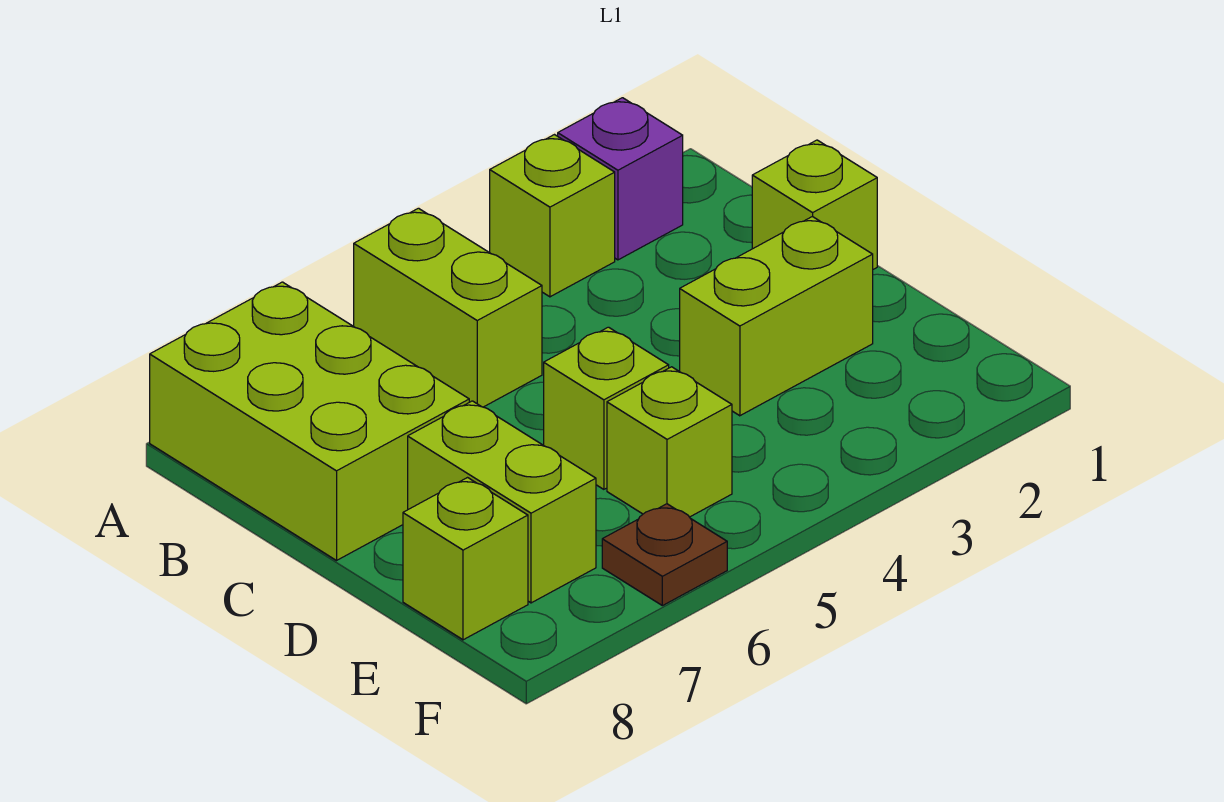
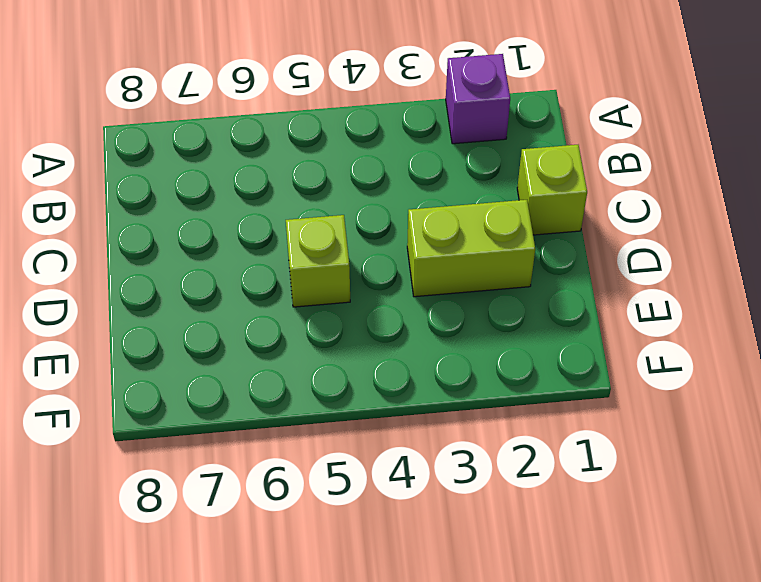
none -> lime brick A3 level 1
none -> lime brick A5:B5 level 1

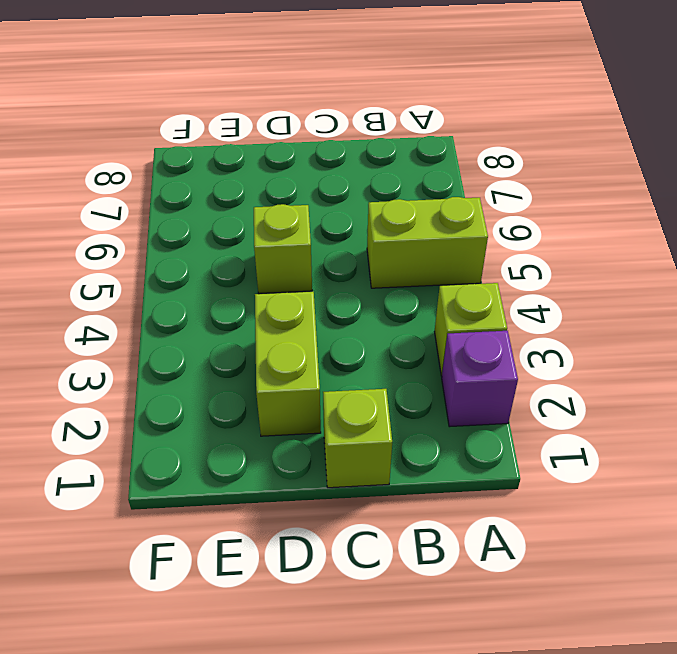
none -> lime brick A7:C8 level 1
none -> lime brick D7:E7 level 1

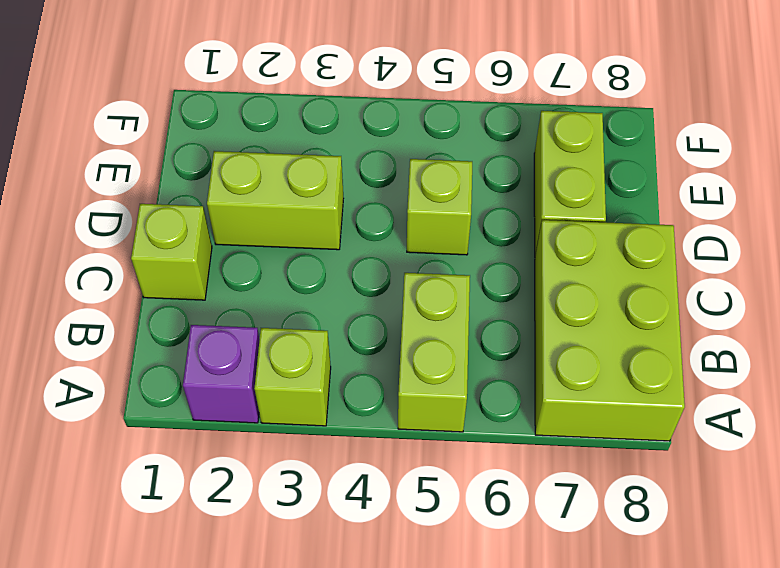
none -> lime brick E5 level 1
none -> lime brick E8 level 1

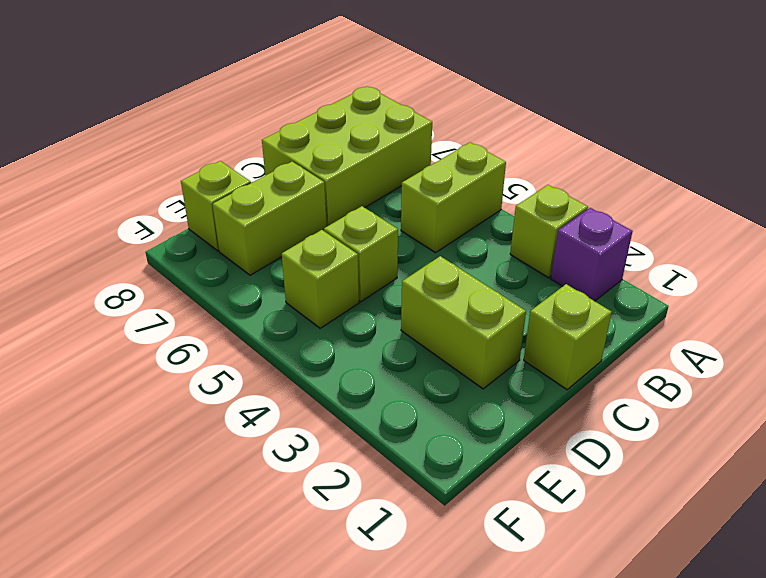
none -> brown plate F6 level 1

